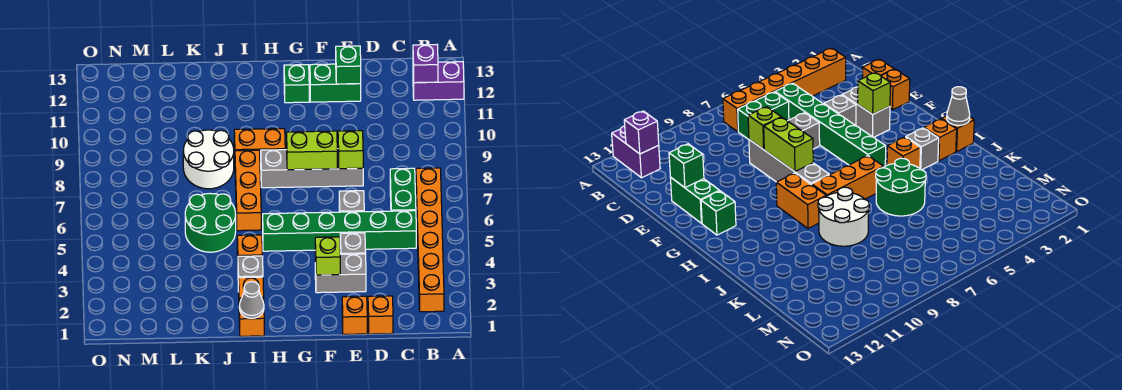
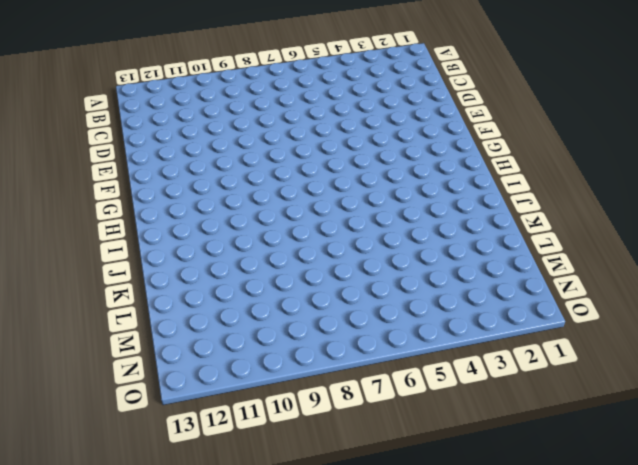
none -> purple brick A12:B12 level 1
none -> orange brick B2:B7 level 1
none -> green brick C5:H5 level 1

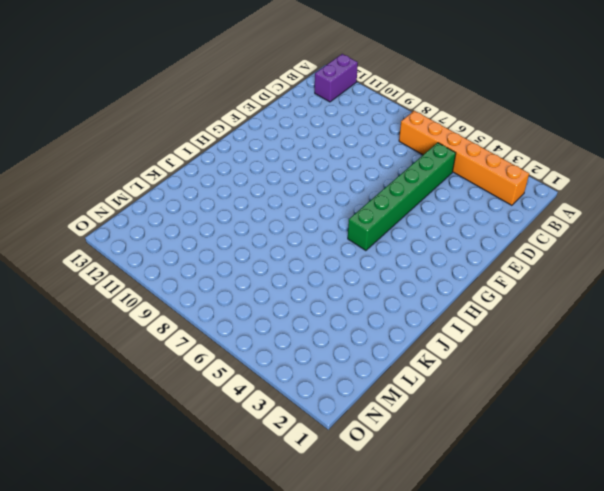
none -> green brick C6:C7 level 1
none -> orange brick D1 level 1
none -> orange brick E1 level 1

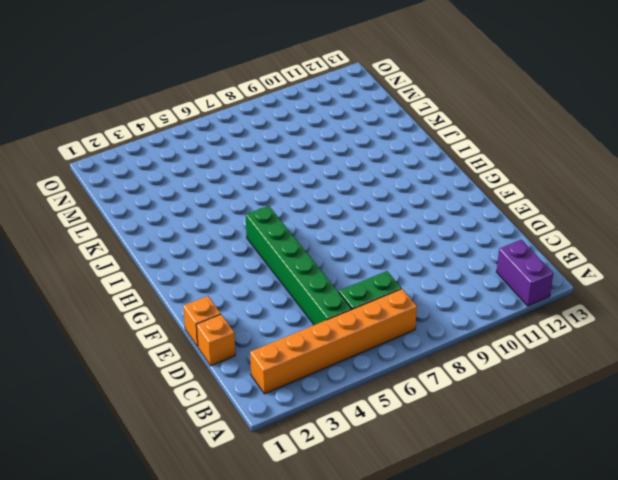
none -> grey brick E3:F3 level 1
none -> grey brick E4 level 1
none -> grey brick E6 level 1

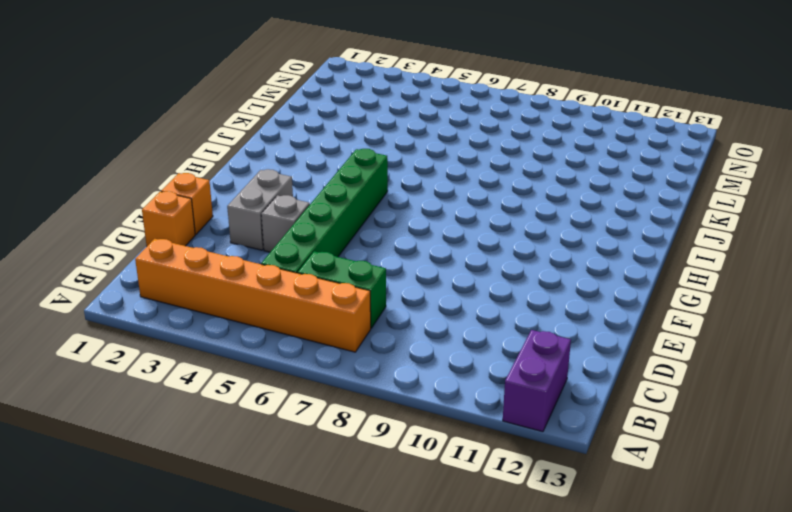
none -> grey brick E6 level 1
none -> grey brick E8:H8 level 1
none -> green brick E12:F12 level 1

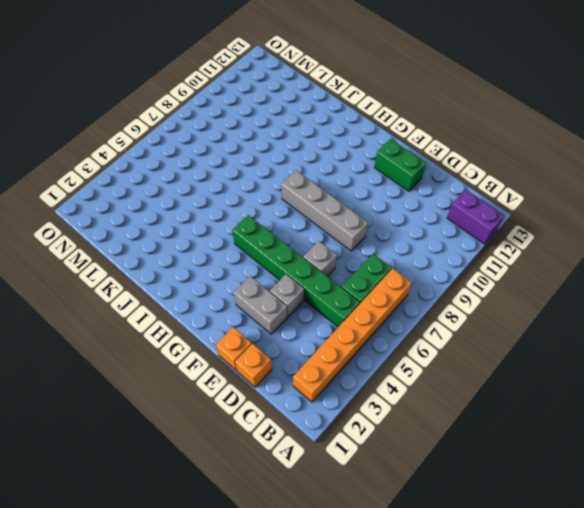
none -> green brick G12 level 1
none -> orange brick H9:I9 level 1
none -> orange brick I1 level 1

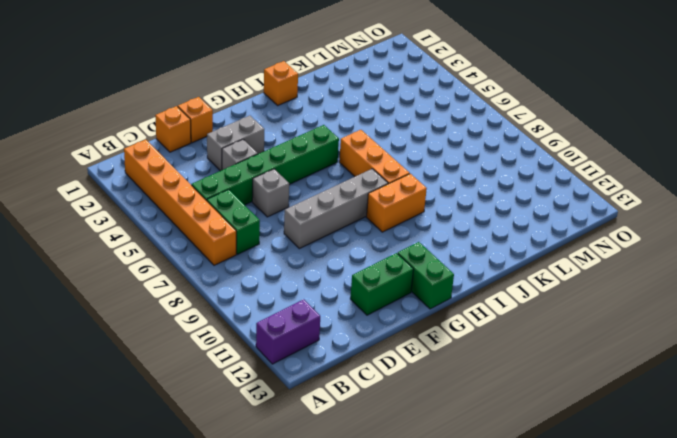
green brick G12:G13 level 1 -> green brick G12 level 1
none -> orange brick I2 level 1
none -> grey brick I3 level 1
none -> orange brick I4 level 1

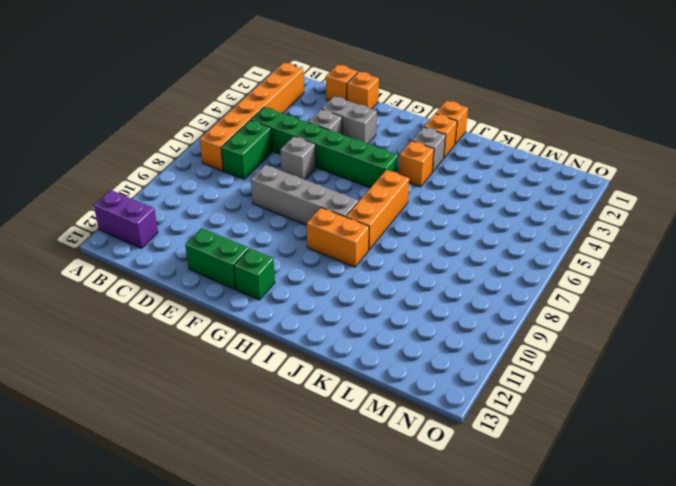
none -> green round brick J5:K6 level 1
none -> white round brick J8:K9 level 1
none -> purple brick B12 level 2

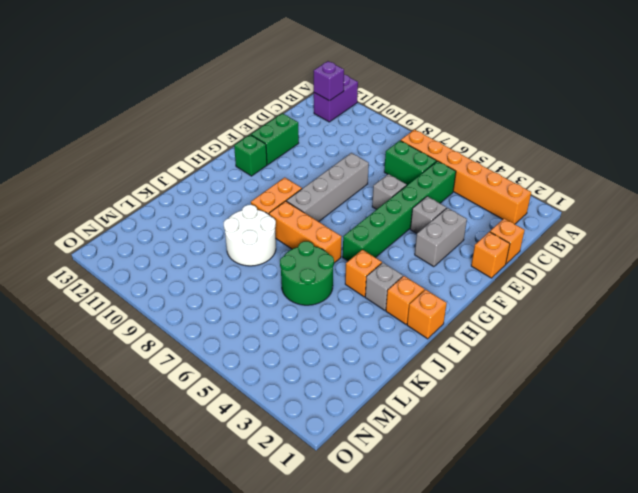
none -> lime brick E8 level 2
none -> green brick E12 level 2
none -> lime brick F3 level 2

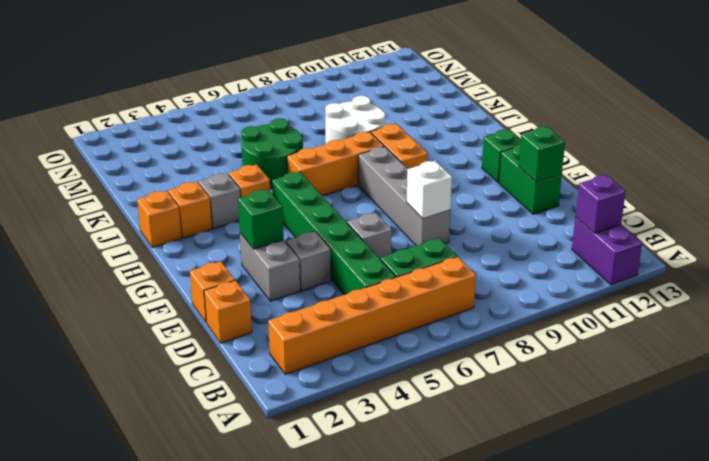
white brick E8 level 2 -> lime brick E8 level 2
green brick F3 level 2 -> lime brick F3 level 2
none -> lime brick F8:G8 level 2
none -> grey cone I1 level 2

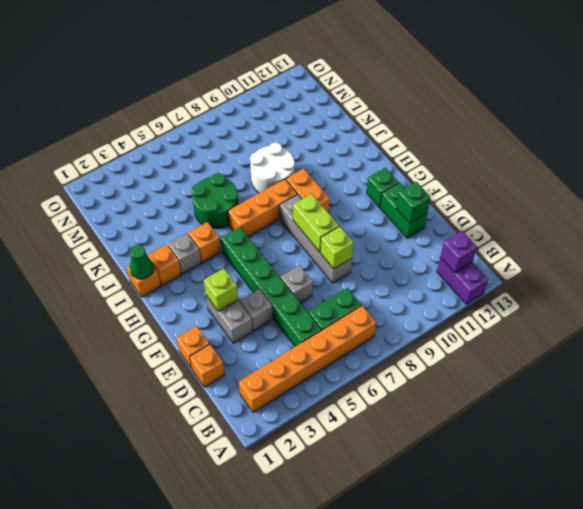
green cone I1 level 2 -> grey cone I1 level 2

